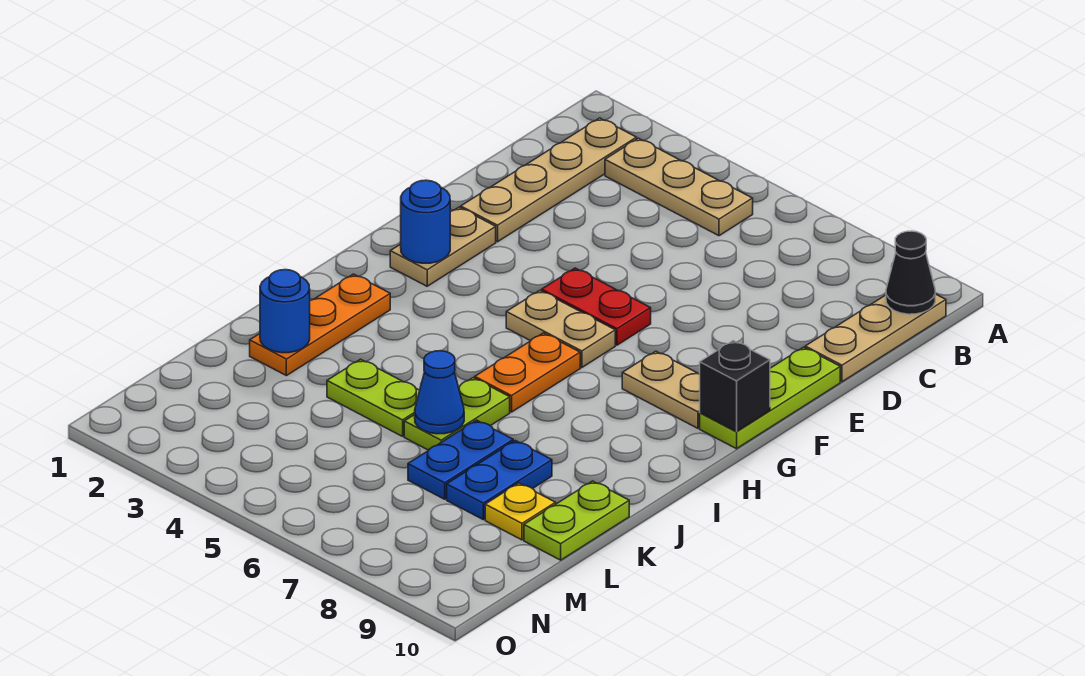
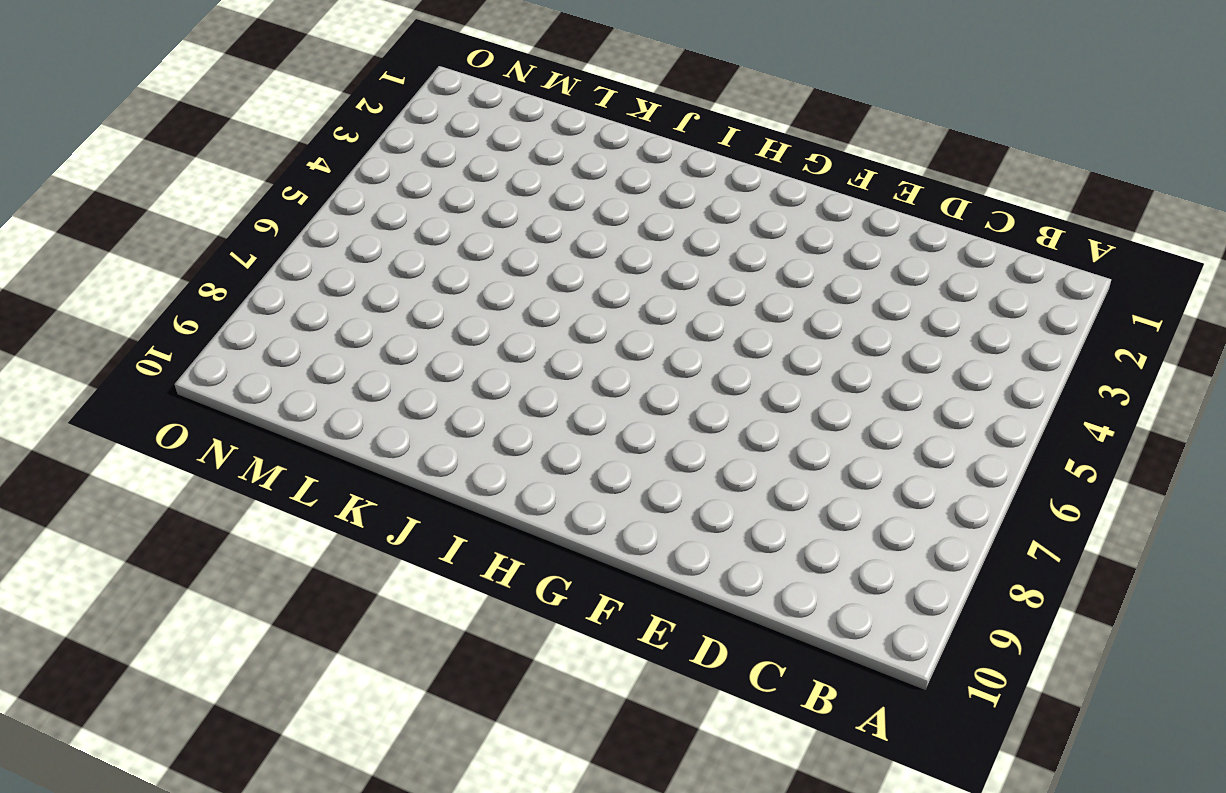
none -> tan plate B2:E2 level 1
none -> tan plate B3:B5 level 1
none -> tan plate B10:D10 level 1

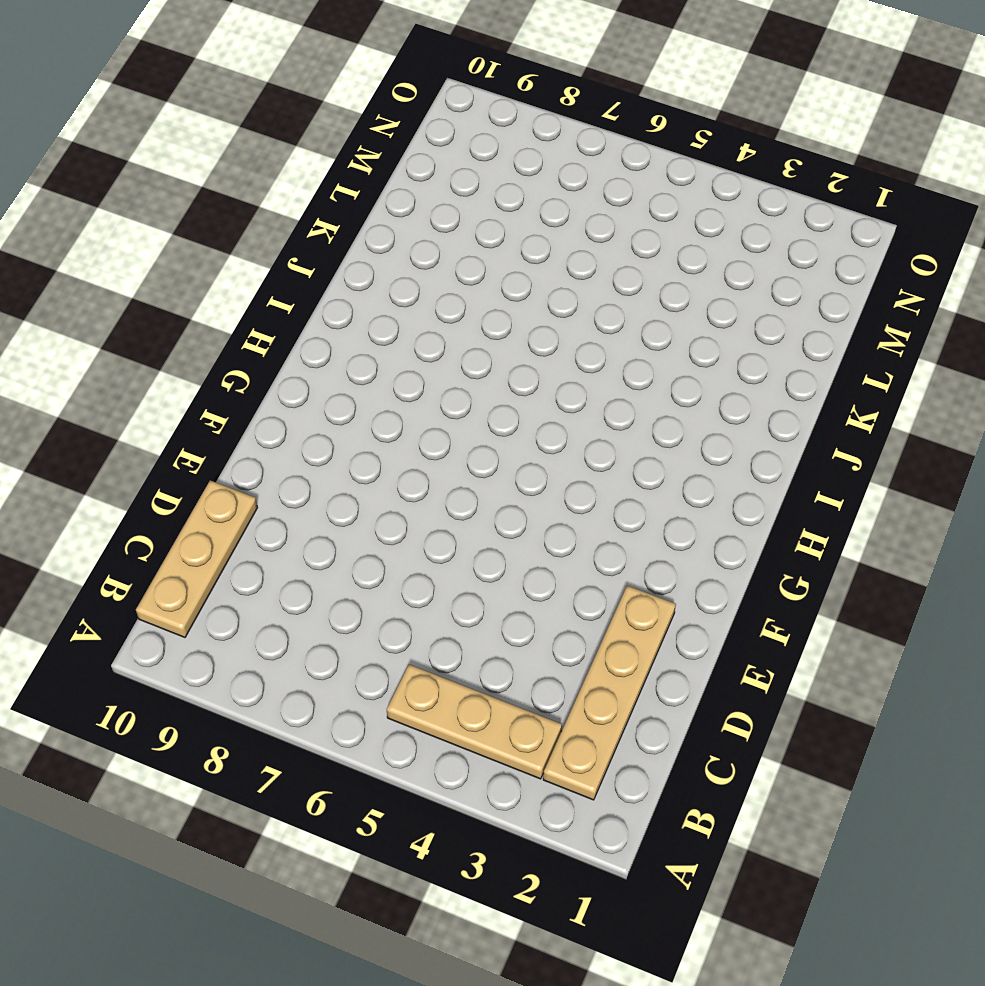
none -> lime plate E10:G10 level 1
none -> tan plate F2:G2 level 1
none -> red plate F5:F6 level 1

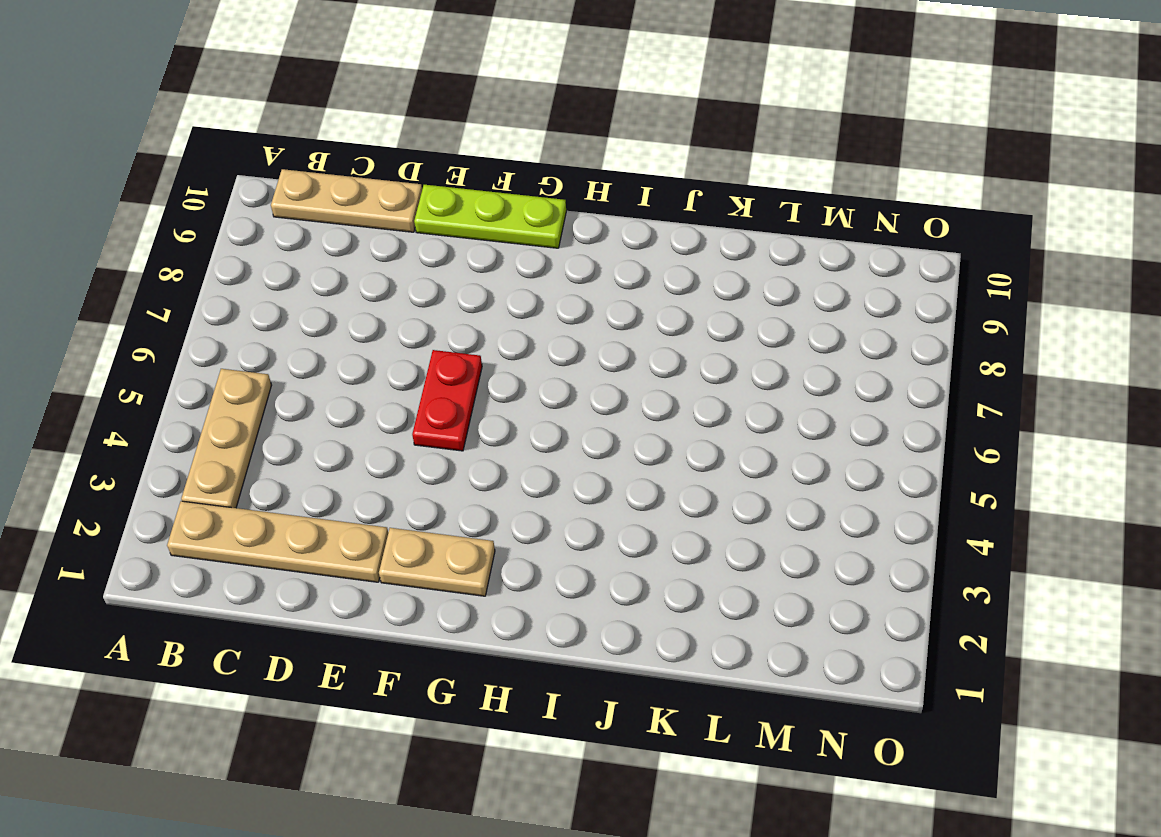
none -> tan plate G5:G6 level 1
none -> tan plate G8:G9 level 1
none -> orange plate H6:I6 level 1

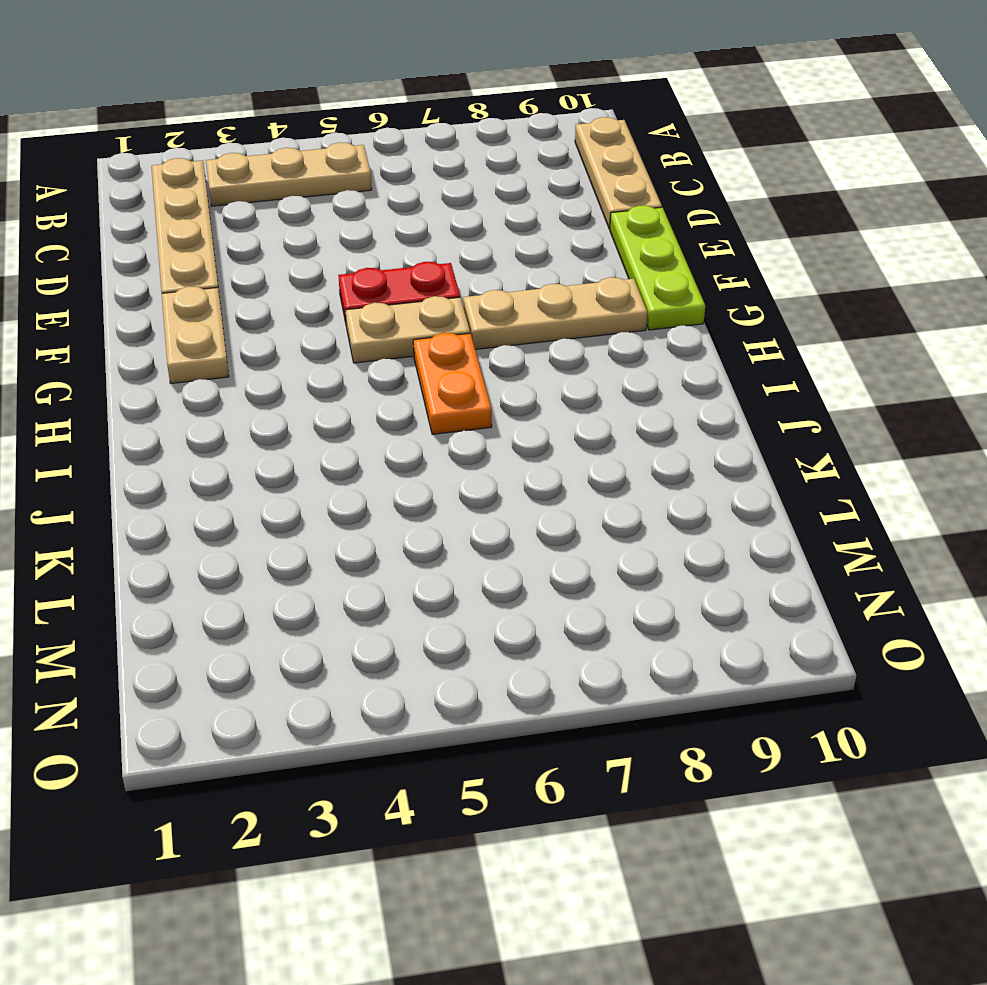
tan plate G7:G9 level 1 -> tan plate G8:G9 level 1
none -> orange plate I2:K2 level 1
none -> lime plate J6:K6 level 1
none -> lime plate K4:K5 level 1

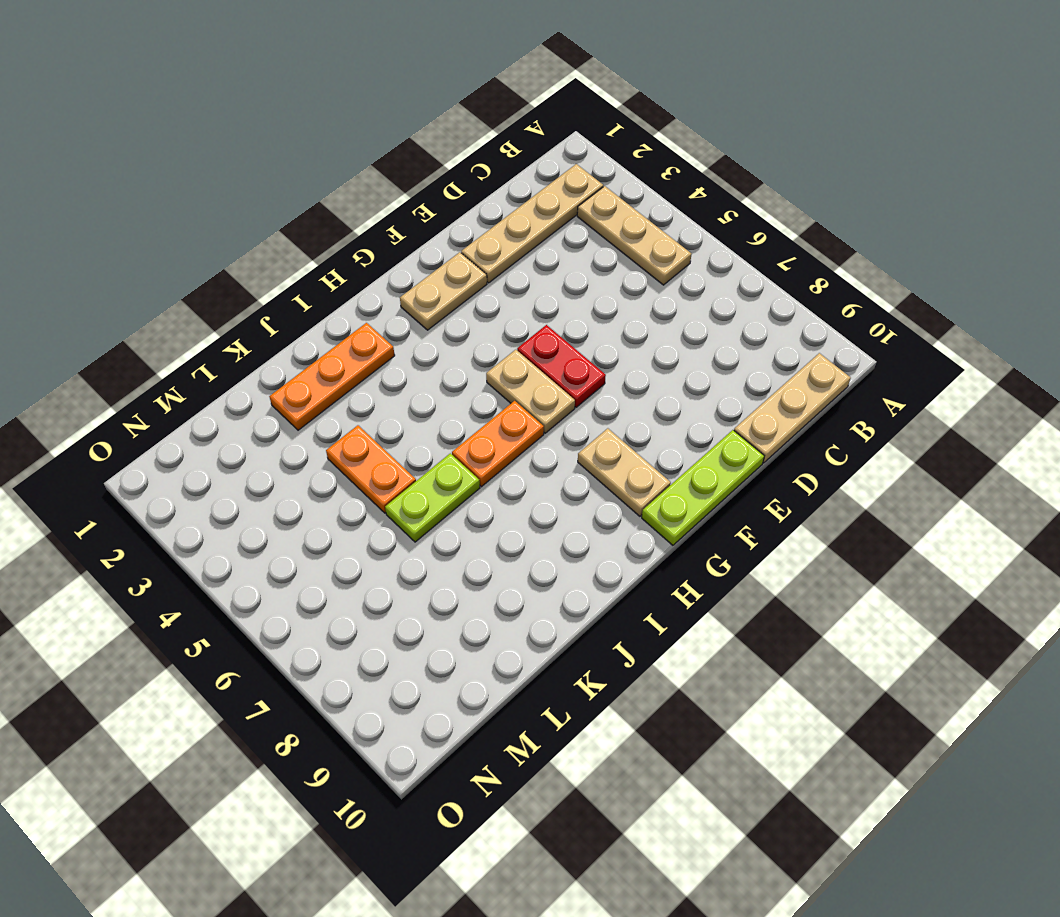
orange plate K4:K5 level 1 -> lime plate K4:K5 level 1
none -> blue plate K7:L7 level 1
none -> blue plate K8:L8 level 1
none -> lime plate K10:L10 level 1

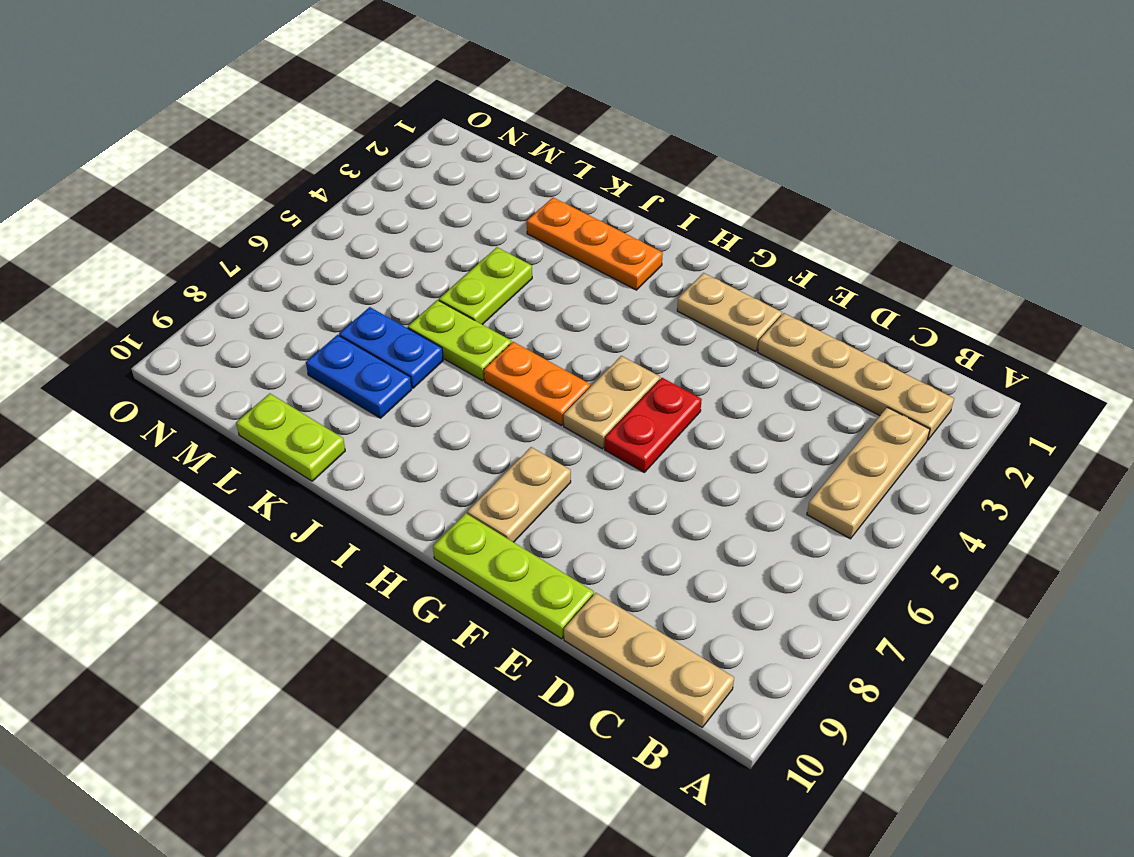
none -> yellow plate L9 level 1
none -> black cone B10 level 2
none -> blue round brick G2 level 2

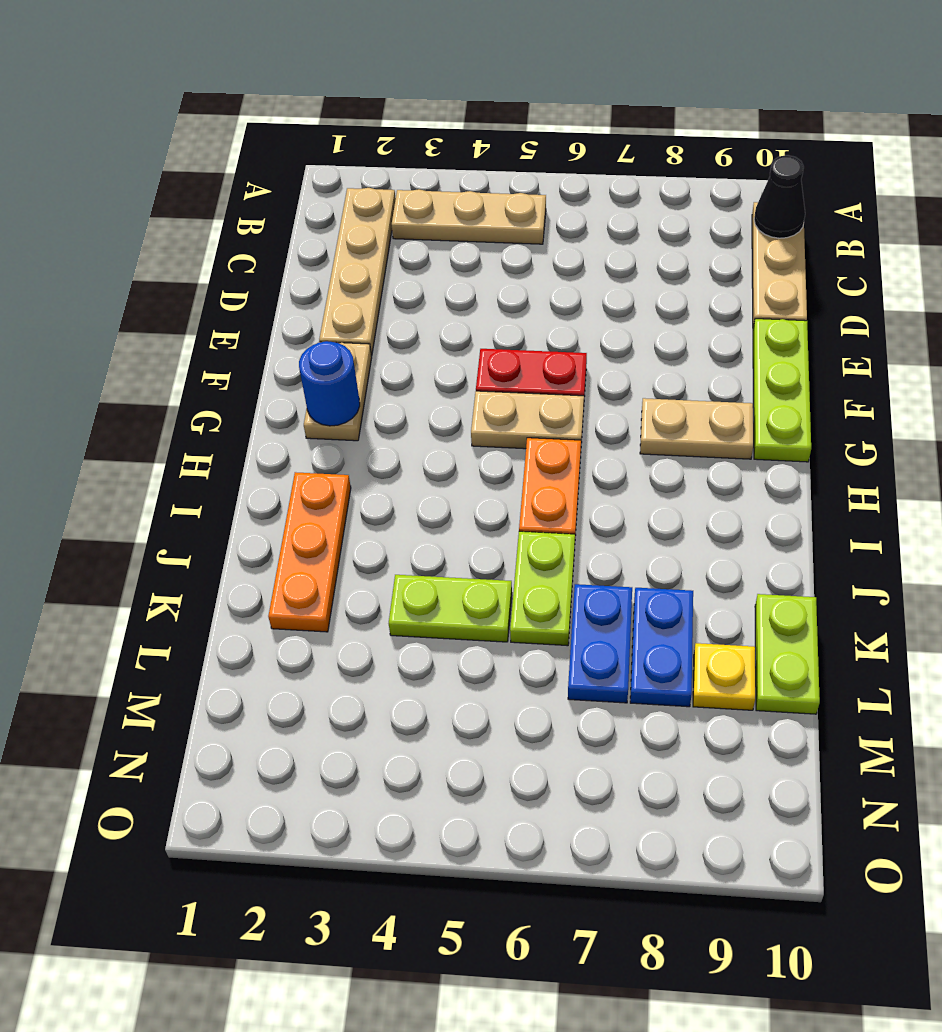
none -> black brick G10 level 2
none -> blue round brick K2 level 2
none -> blue cone K6 level 2

